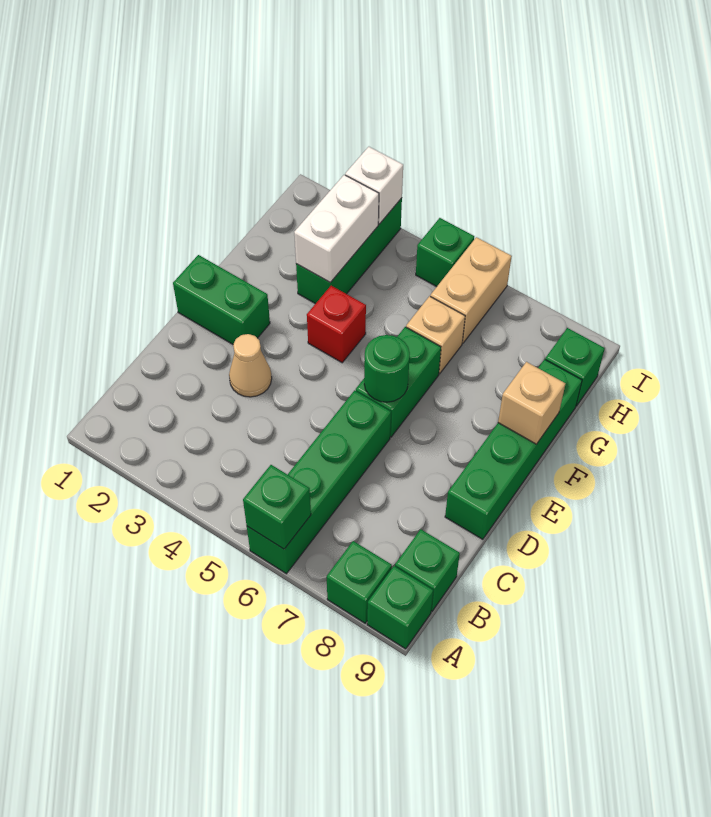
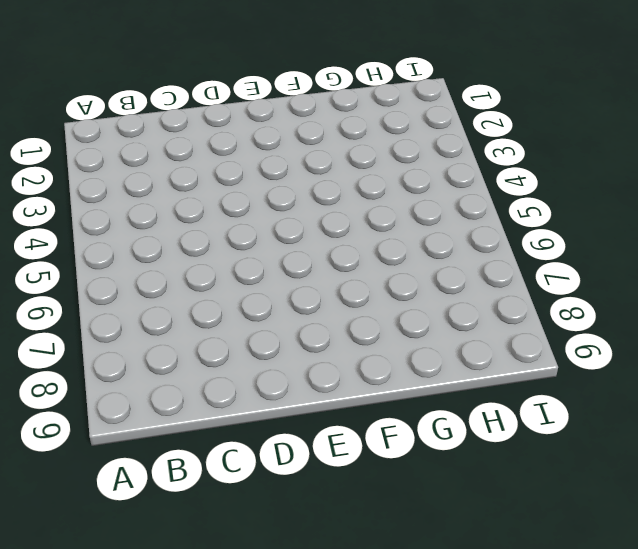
none -> green brick A6:D6 level 1
none -> green brick A8 level 1
none -> green brick A9 level 1

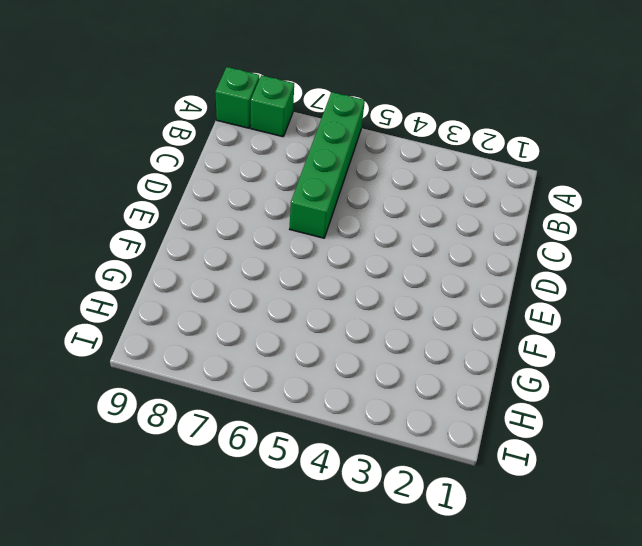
none -> green brick B9 level 1
none -> tan cone D3 level 1
none -> green brick D9:G9 level 1

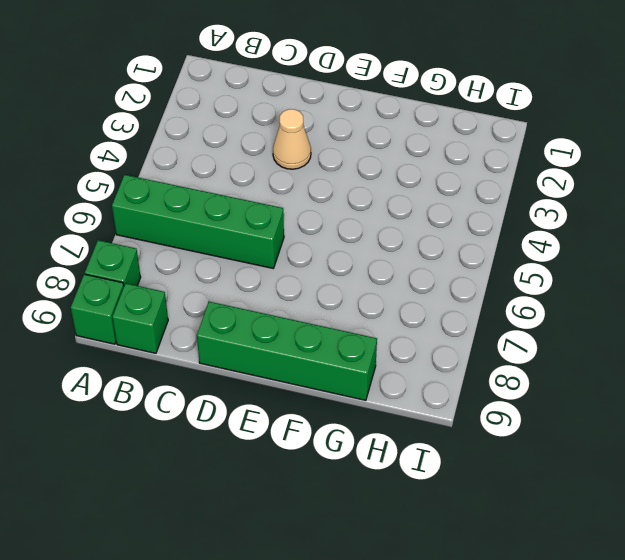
none -> green brick E1:E2 level 1
none -> green brick E6:F6 level 1
none -> red brick F4 level 1

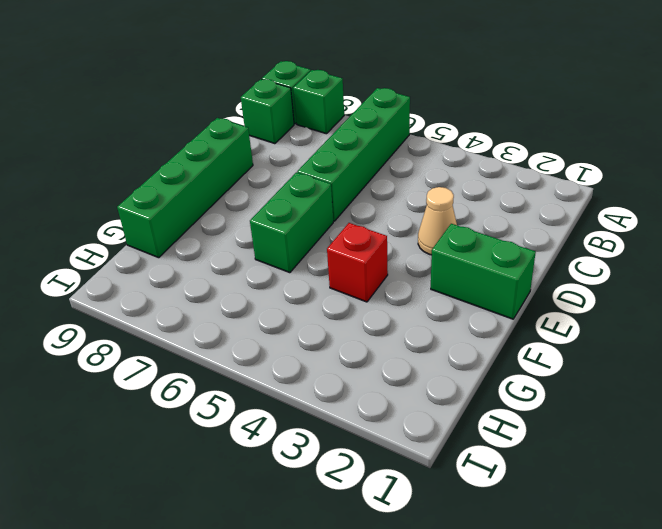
none -> green brick G3:I3 level 1
none -> tan brick G6 level 1
none -> tan brick H6:I6 level 1

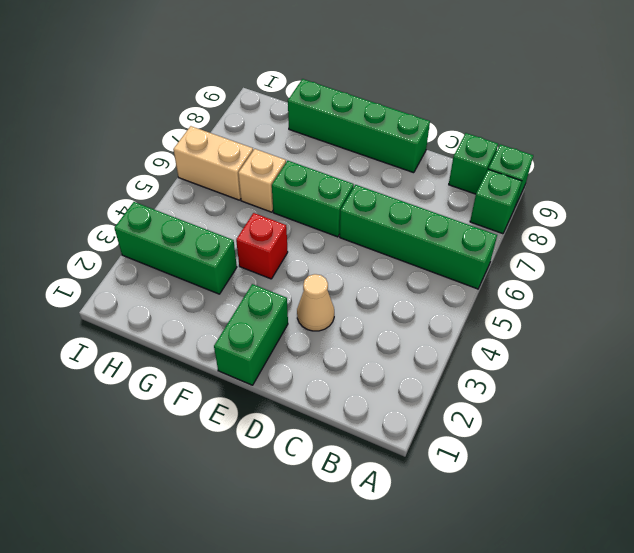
none -> green brick H9 level 1
none -> green brick I5 level 1
none -> green brick A6 level 2

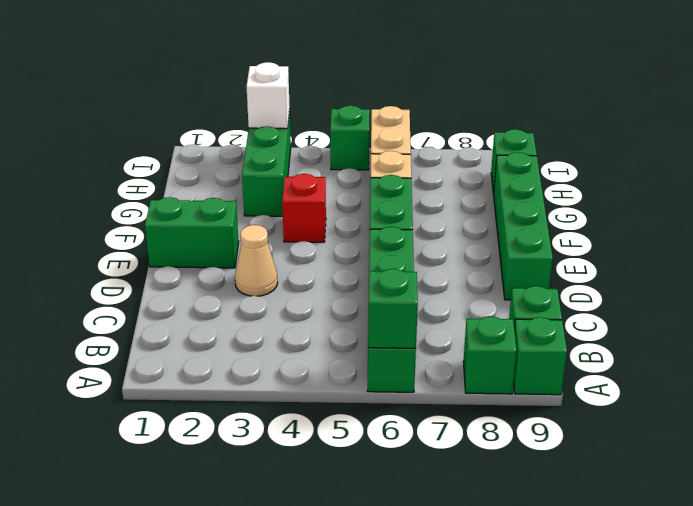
none -> green round brick E6 level 2
none -> tan brick F9 level 2
none -> white brick G3:H3 level 2

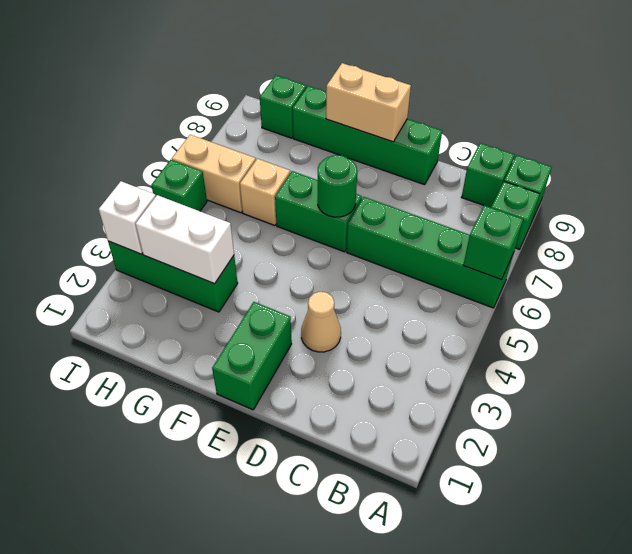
tan brick E9:F9 level 2 -> tan brick F9 level 2
none -> red brick F4 level 1

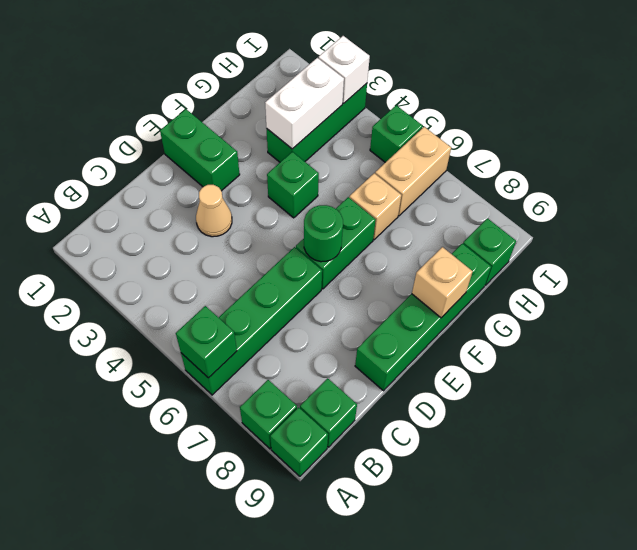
green brick F4 level 1 -> red brick F4 level 1

